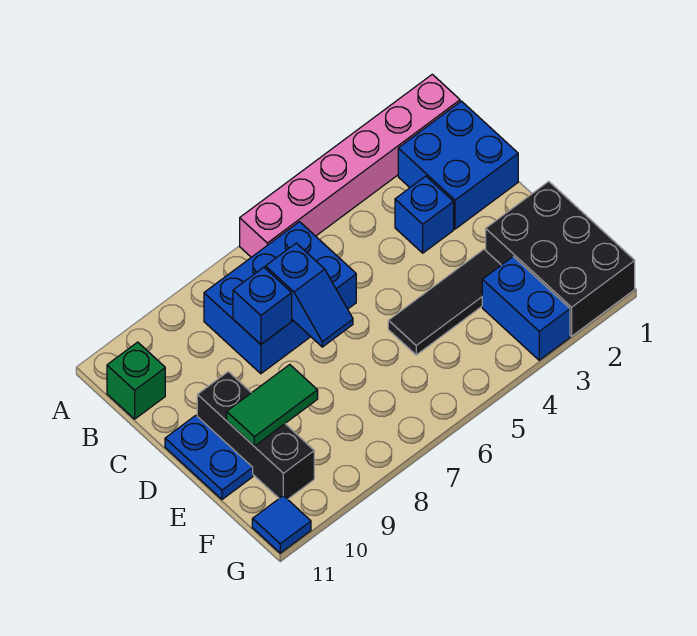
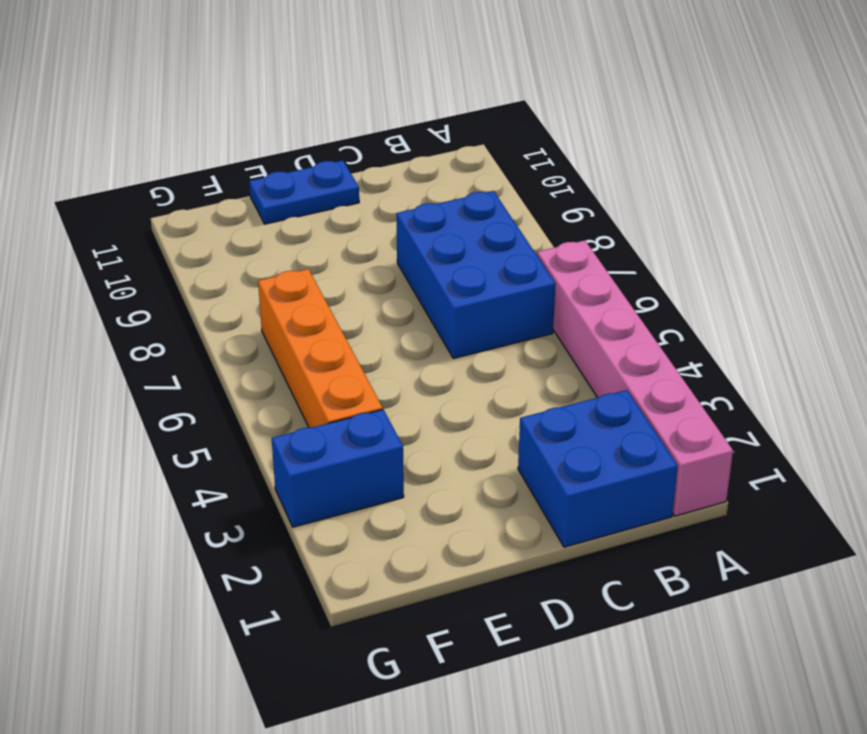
orange brick F4:F7 level 1 -> none
none -> green brick B11 level 1
none -> blue brick C3 level 1
none -> black brick D10:F10 level 1

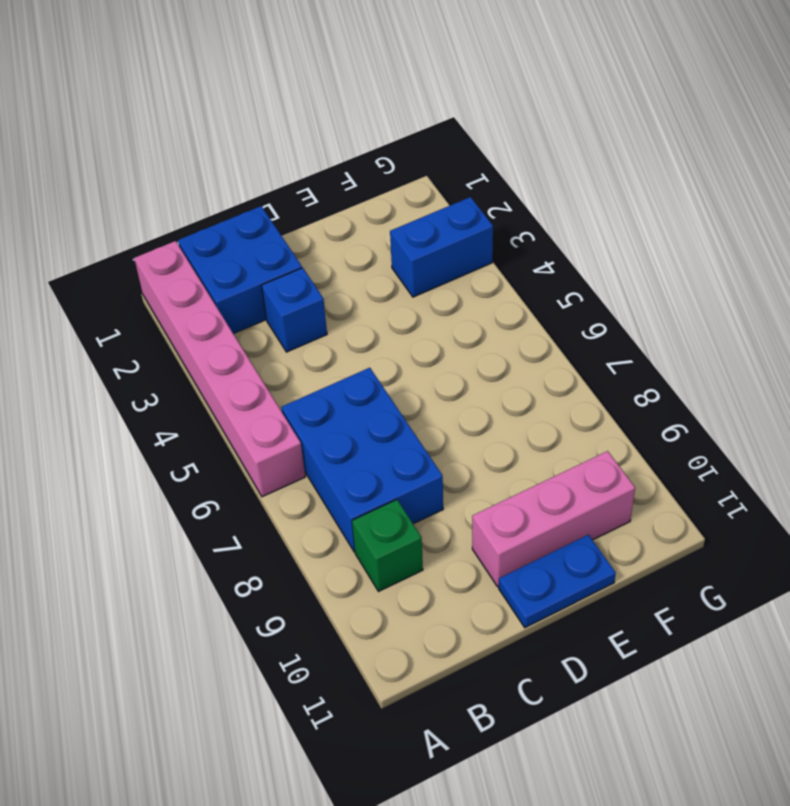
green brick B9 level 1 -> green brick B11 level 1
pink brick D10:F10 level 1 -> black brick D10:F10 level 1
none -> black brick E1:G2 level 1
none -> black tile E3:E5 level 1
none -> blue tile G11 level 1

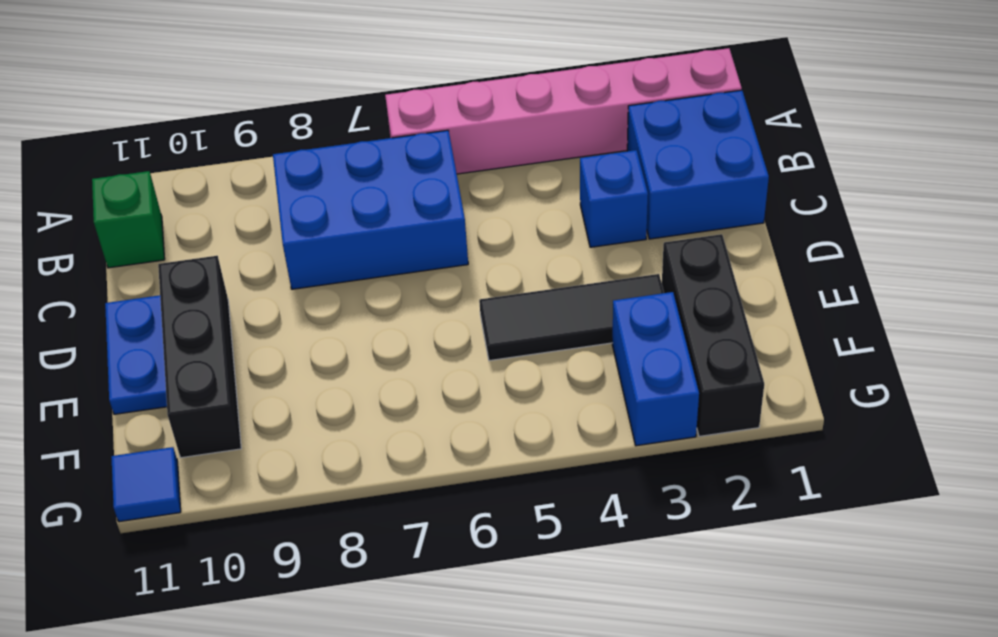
black brick E2:G2 level 1 -> black brick E1:G2 level 1
none -> blue slope C7:D7 level 2 top C
none -> blue brick C8 level 2
none -> green tile E9:E10 level 2

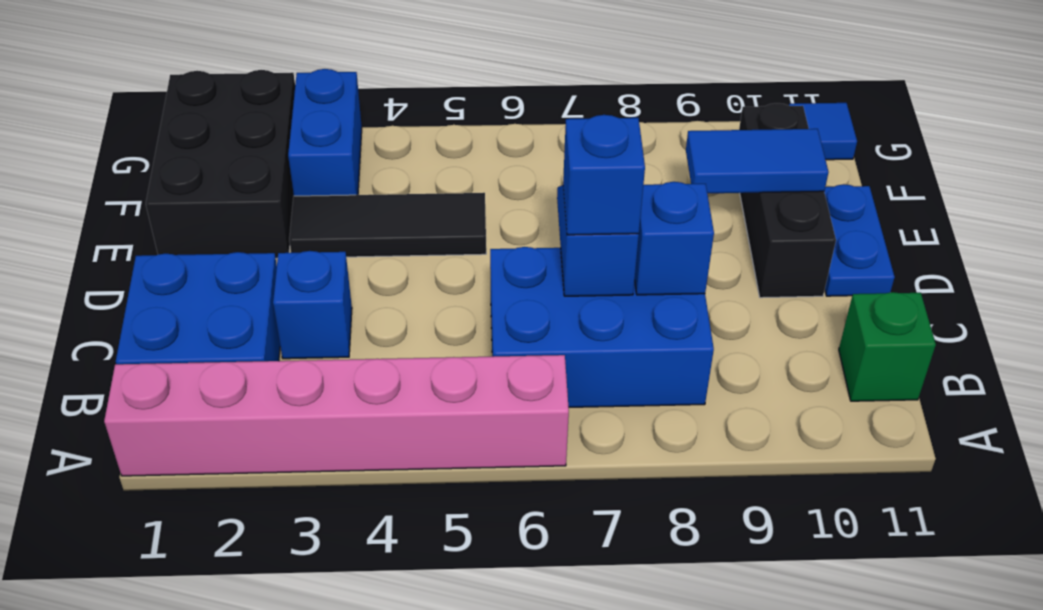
blue brick C7 level 3 -> none
blue tile E9:E10 level 2 -> green tile E9:E10 level 2

